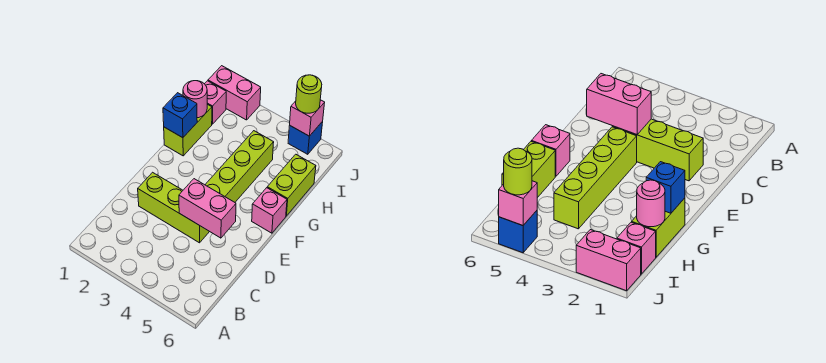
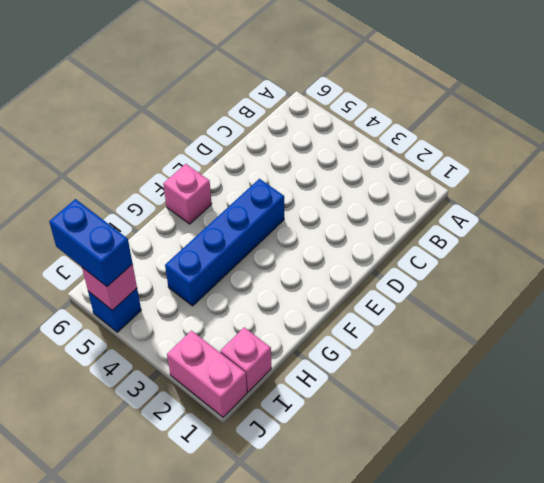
blue brick E4:H4 level 1 -> lime brick E4:H4 level 1
blue brick J5:J6 level 3 -> lime round brick J5 level 3
none -> lime brick D2:D4 level 1
none -> lime brick G1:H1 level 1
none -> lime brick G6:H6 level 1

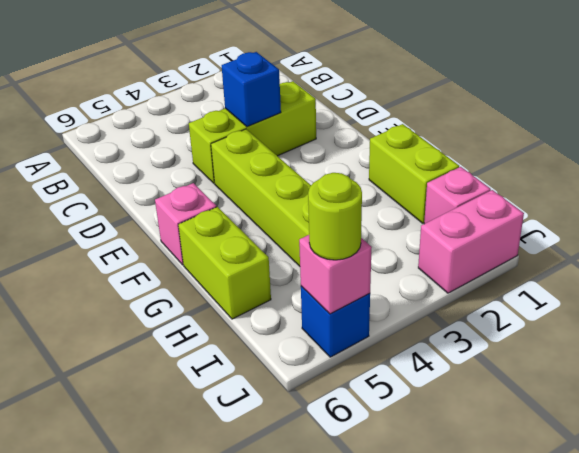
blue brick D3 level 2 -> blue brick G1 level 2
none -> pink brick D4:D5 level 2
none -> pink round brick H1 level 2

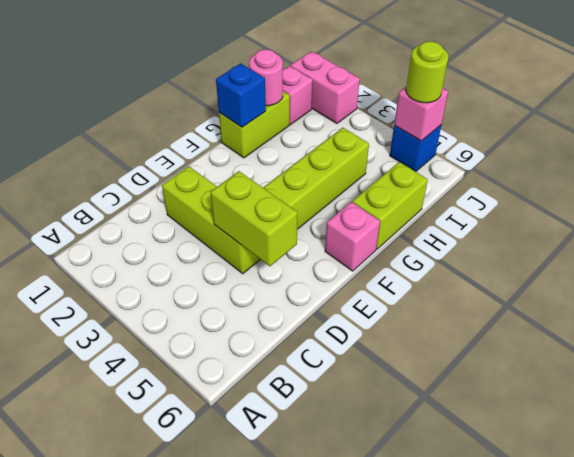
lime brick D4:D5 level 2 -> pink brick D4:D5 level 2

